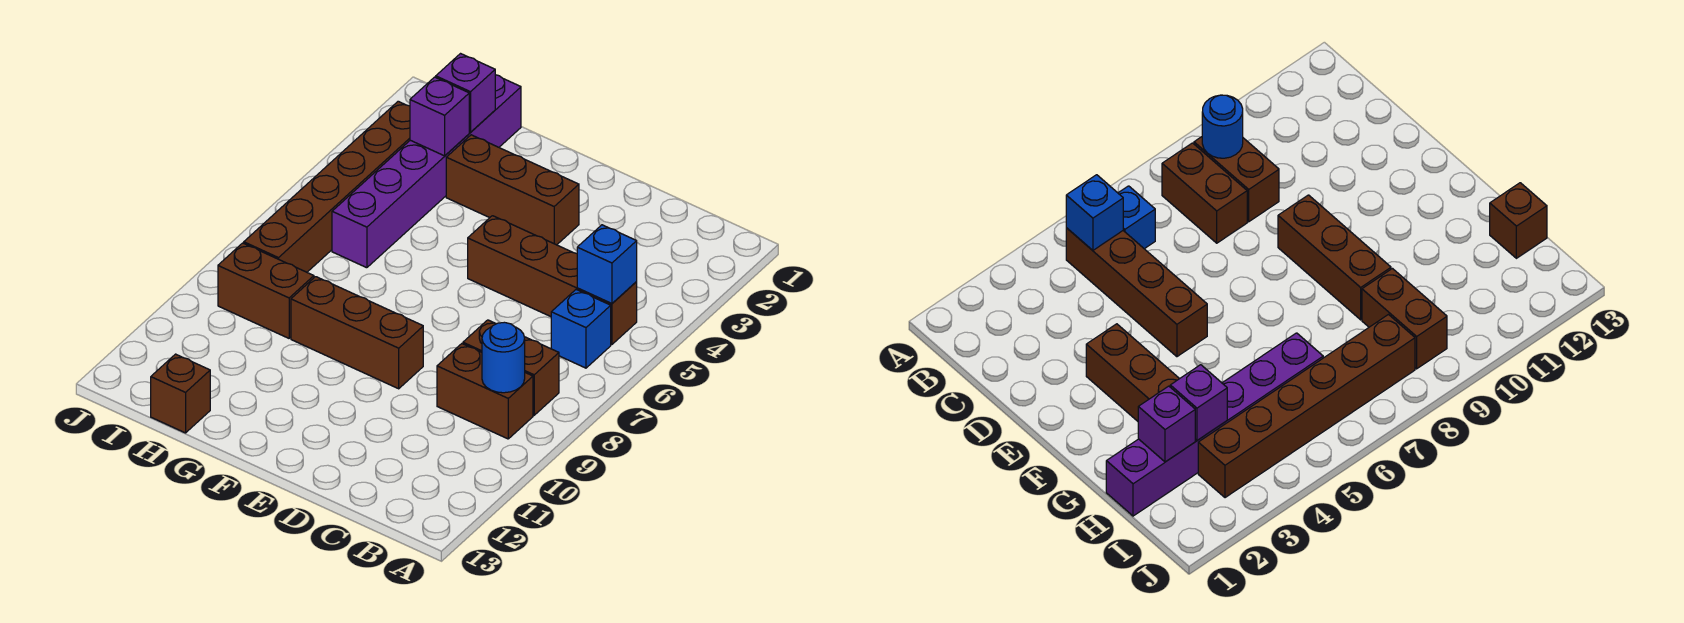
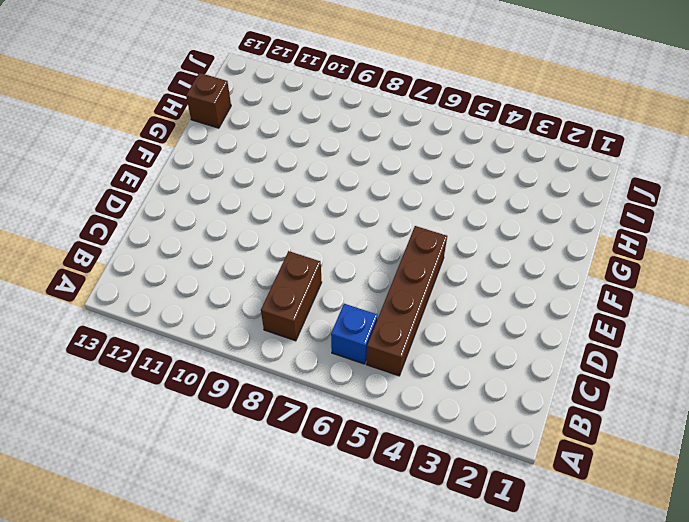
none -> brown brick B9:C9 level 1
none -> brown brick E3:G3 level 1
none -> brown brick E9:G9 level 1

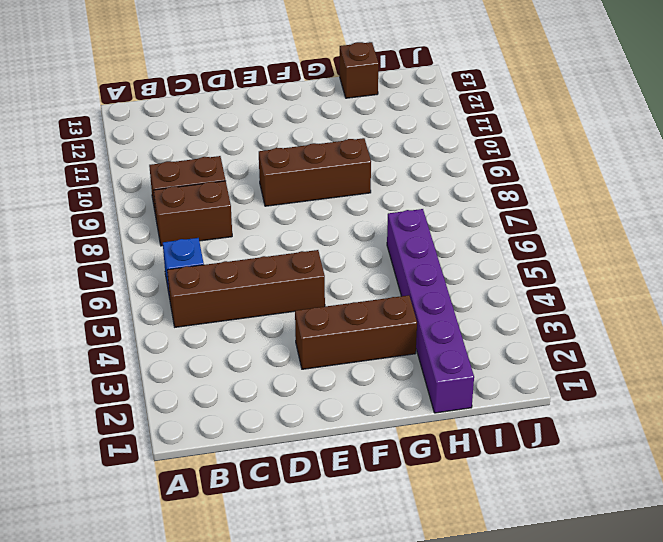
none -> brown brick H9:I9 level 1
none -> brown brick I3:I8 level 1
none -> blue brick B5 level 2

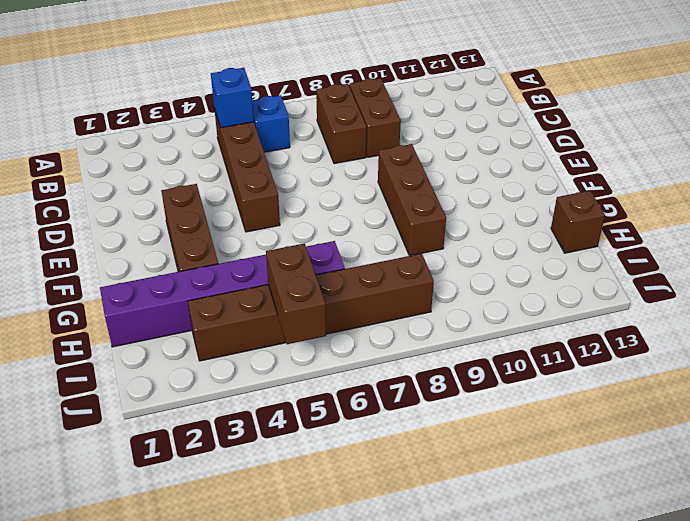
brown brick I5:J5 level 2 -> brown brick H9:I9 level 1
none -> blue round brick B9 level 2
none -> purple brick H2 level 2
none -> purple brick H3 level 2

